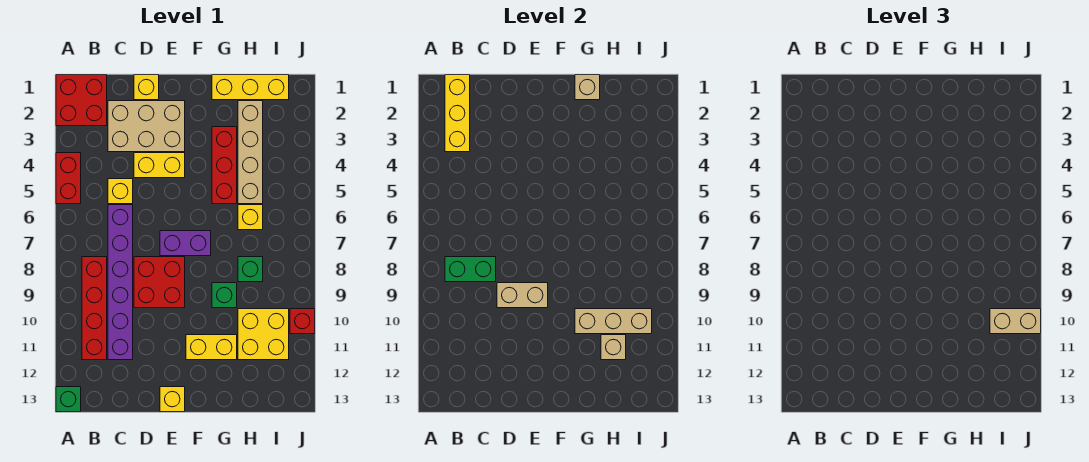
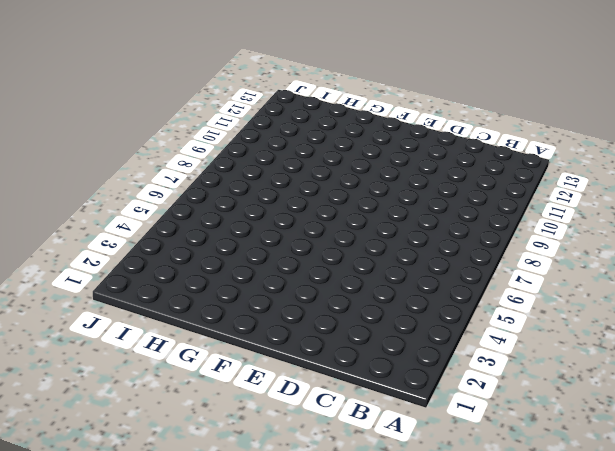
none -> red brick A1:B2 level 1
none -> red brick A4:A5 level 1
none -> green brick A13 level 1

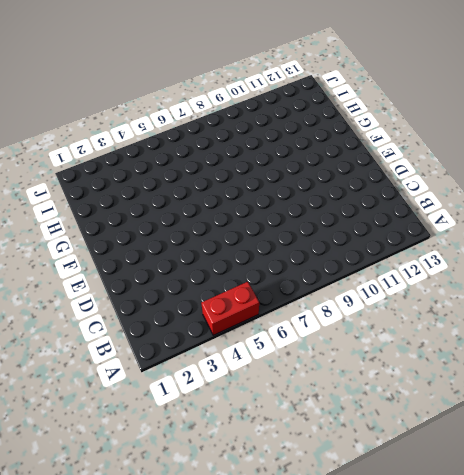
none -> red brick A1:B2 level 1
none -> green brick A13 level 1
none -> red brick B8:B11 level 1

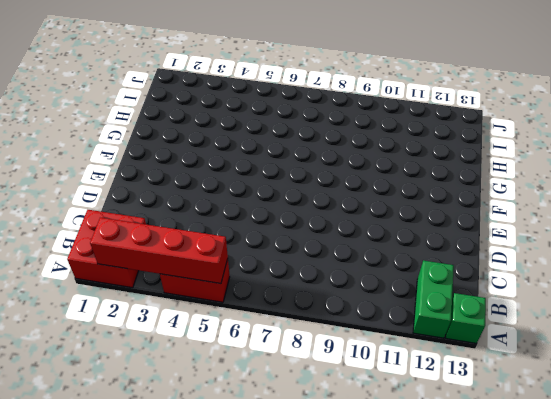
red brick A2:A5 level 2 -> red brick B8:B11 level 1
green brick A12:B12 level 1 -> green brick B8:C8 level 2
none -> tan brick C2:E3 level 1
none -> yellow brick C5 level 1
none -> purple brick C6:C11 level 1

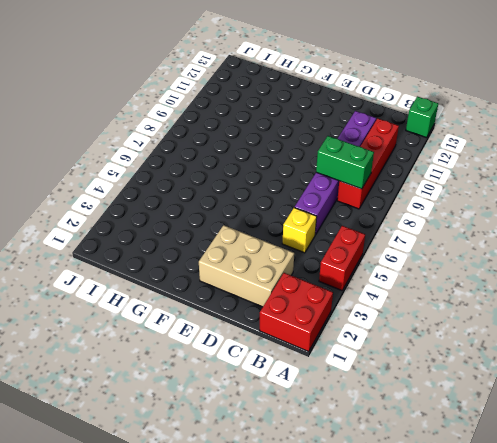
none -> yellow brick D1 level 1
none -> yellow brick D4:E4 level 1
none -> red brick D8:E9 level 1

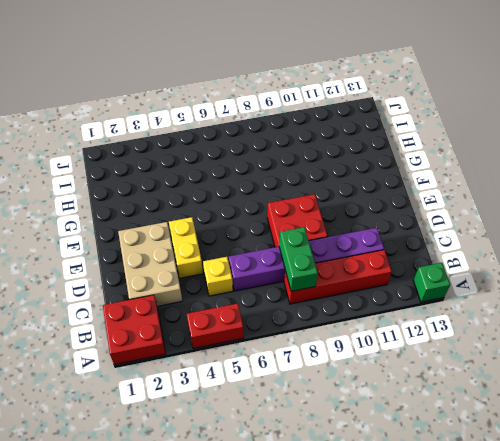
none -> yellow brick D1 level 1
none -> purple brick E7:F7 level 1
none -> yellow brick E13 level 1

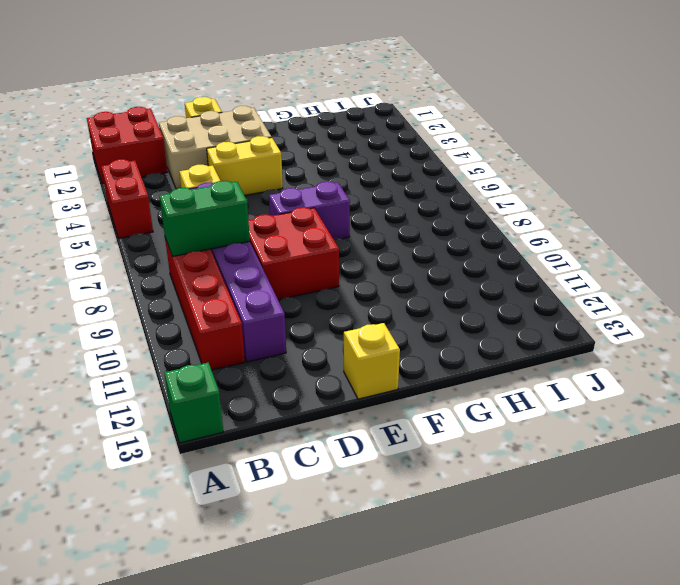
none -> yellow brick F11:G11 level 1
none -> yellow brick G1:I1 level 1
none -> red brick G3:G5 level 1

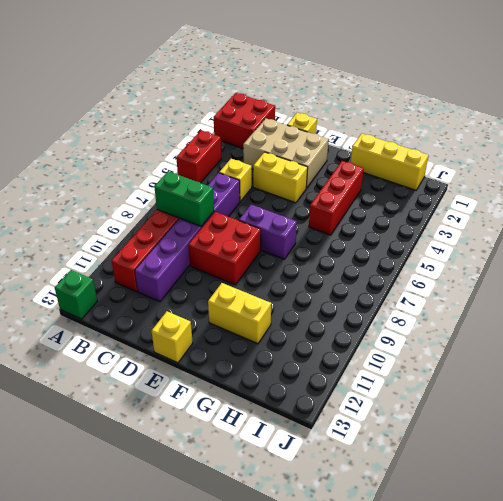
none -> green brick G9 level 1
none -> tan brick H2:H5 level 1
none -> yellow brick H6 level 1

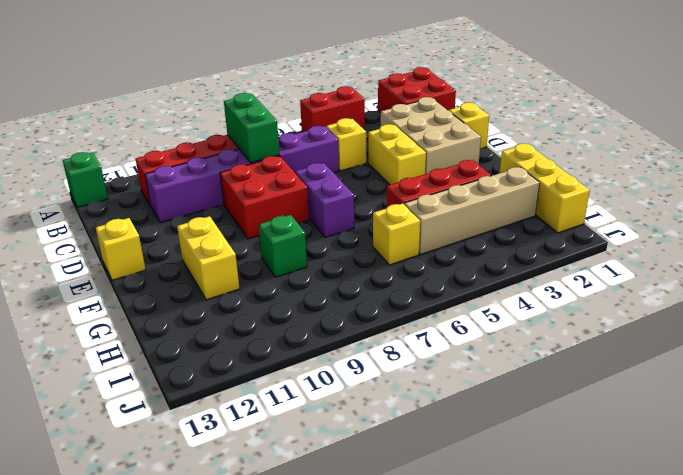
none -> green brick H8 level 1
none -> yellow brick H10:I11 level 1
none -> red brick J10 level 1

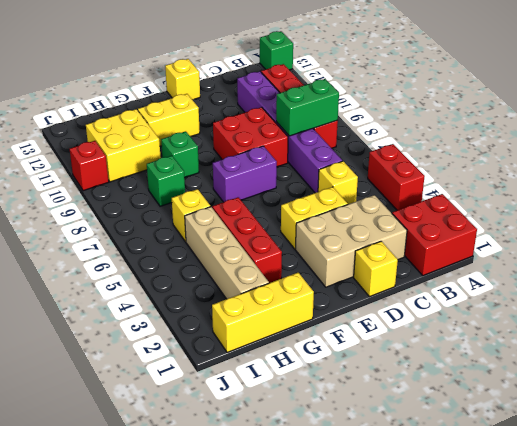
none -> yellow brick B1:B3 level 2
none -> tan brick D9:E9 level 2
none -> tan brick G1 level 2

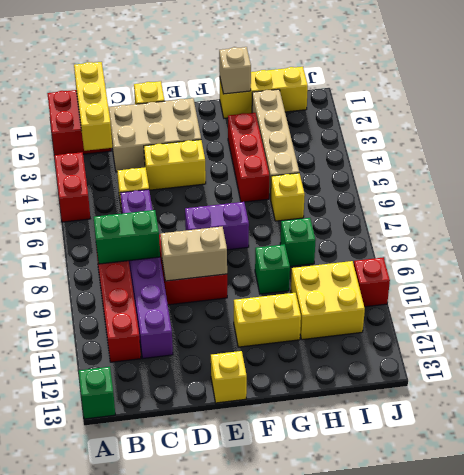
none -> tan brick G10:I10 level 2
none -> tan brick H11 level 2
none -> tan brick I10:J10 level 3

